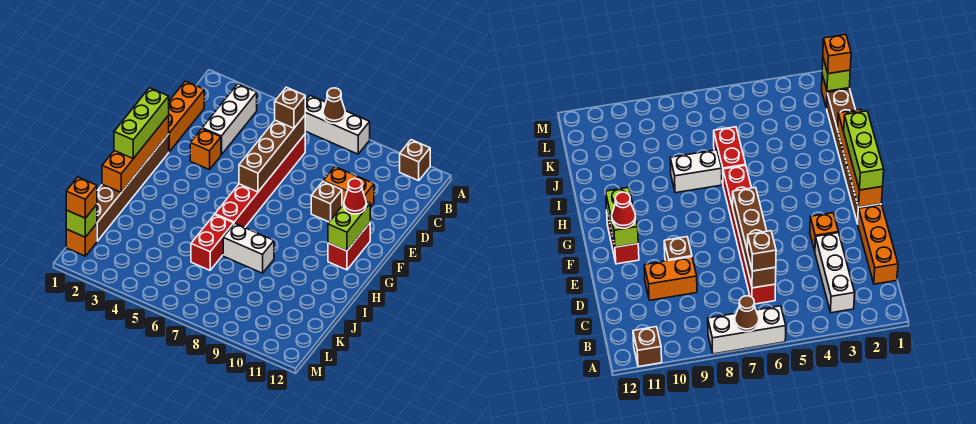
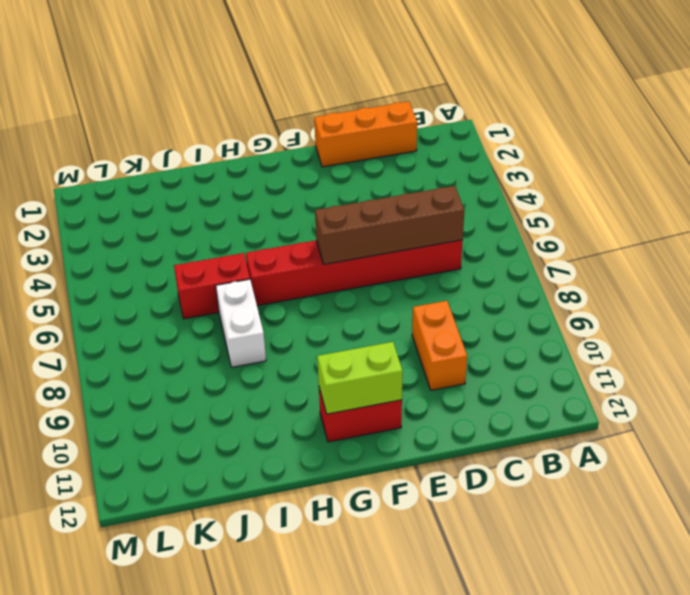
none -> white brick A6:A8 level 1
none -> brown brick A11 level 1
none -> white brick B3:D3 level 1

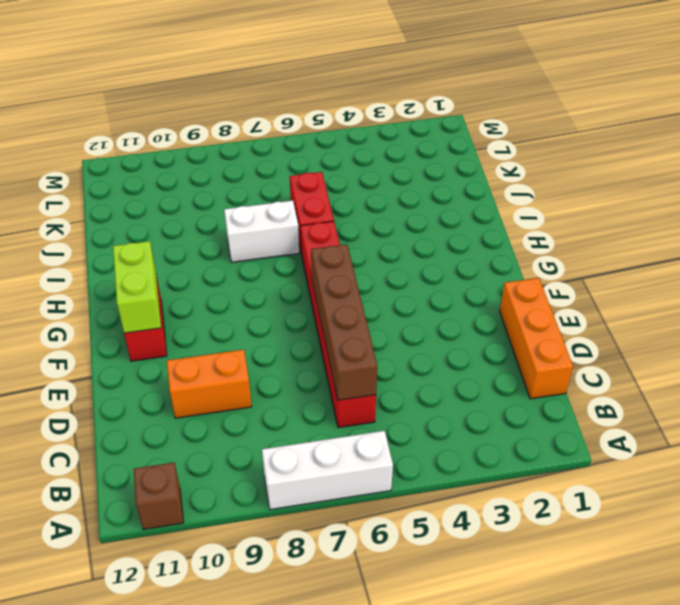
none -> white brick B3:D3 level 1
none -> orange brick E3 level 1
none -> brown brick E9 level 1

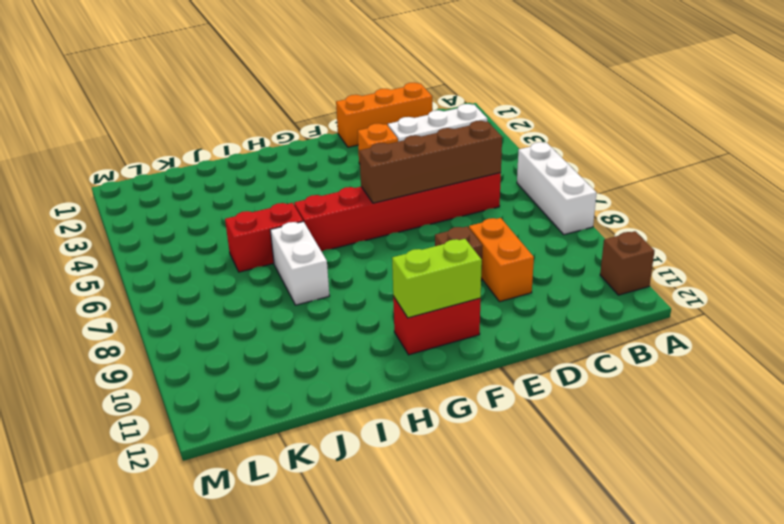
none -> brown brick F1:K1 level 1
none -> orange brick L1 level 1
none -> brown cone A7 level 2

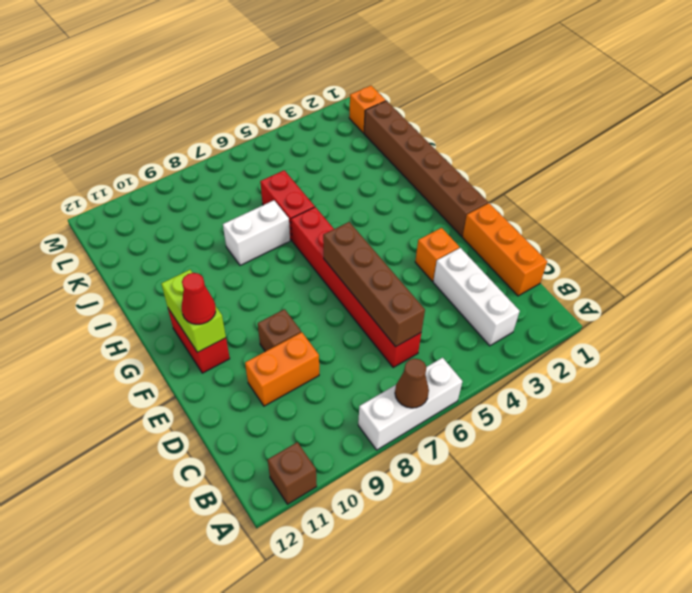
none -> orange brick F1:I1 level 2
none -> lime brick L1 level 2
none -> brown brick C6 level 3

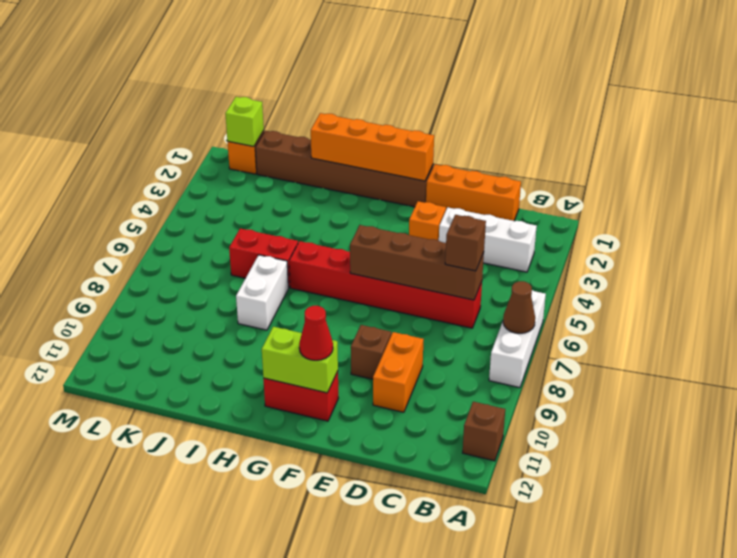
none -> lime brick F1:H1 level 3
none -> orange brick L1 level 3

